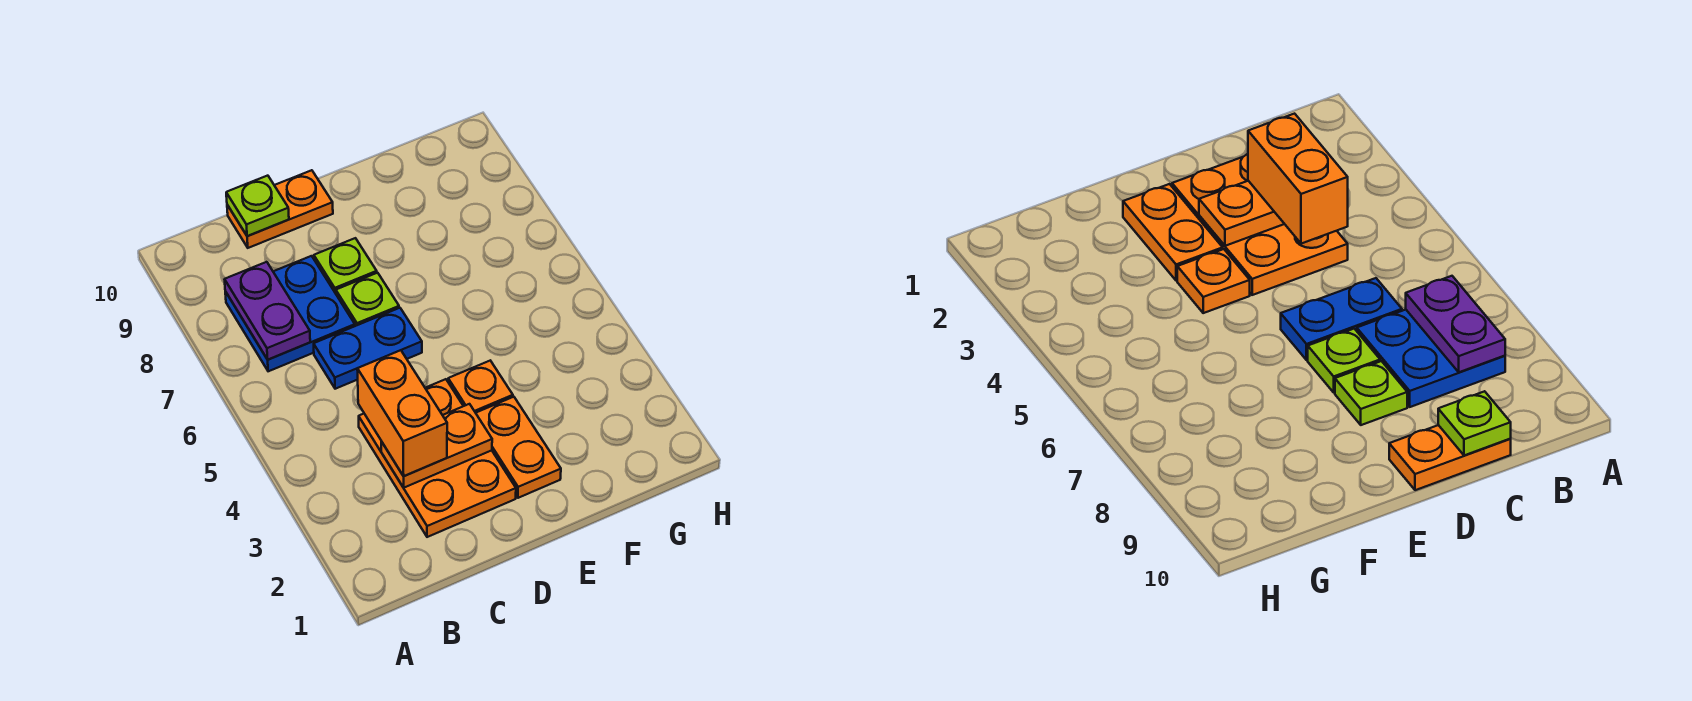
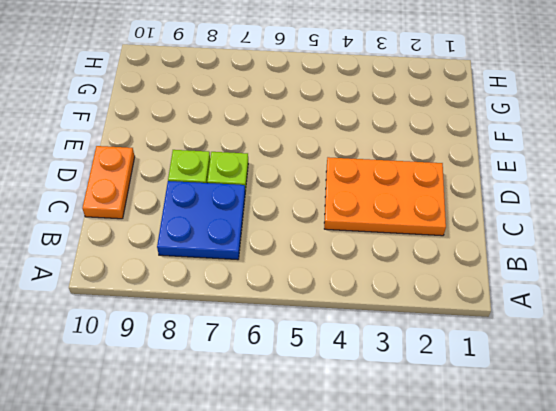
none -> blue plate C6:D6 level 1
none -> orange plate E2:E3 level 1
none -> orange plate E4 level 1

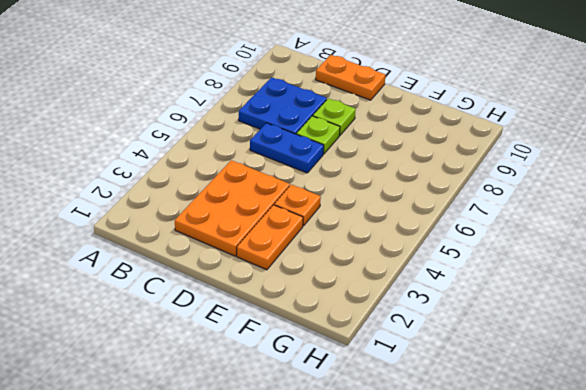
none -> purple plate B7:B8 level 2
none -> orange plate C3:D3 level 2
none -> lime plate C10 level 2

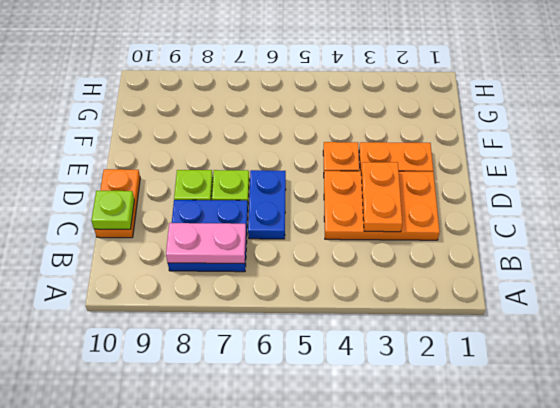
pink plate B7:B8 level 2 -> purple plate B7:B8 level 2
none -> orange brick C3:C4 level 3

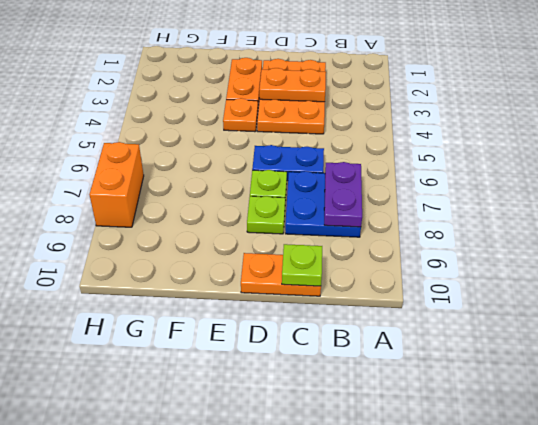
orange brick H7:H8 level 1 -> orange brick C3:C4 level 3

